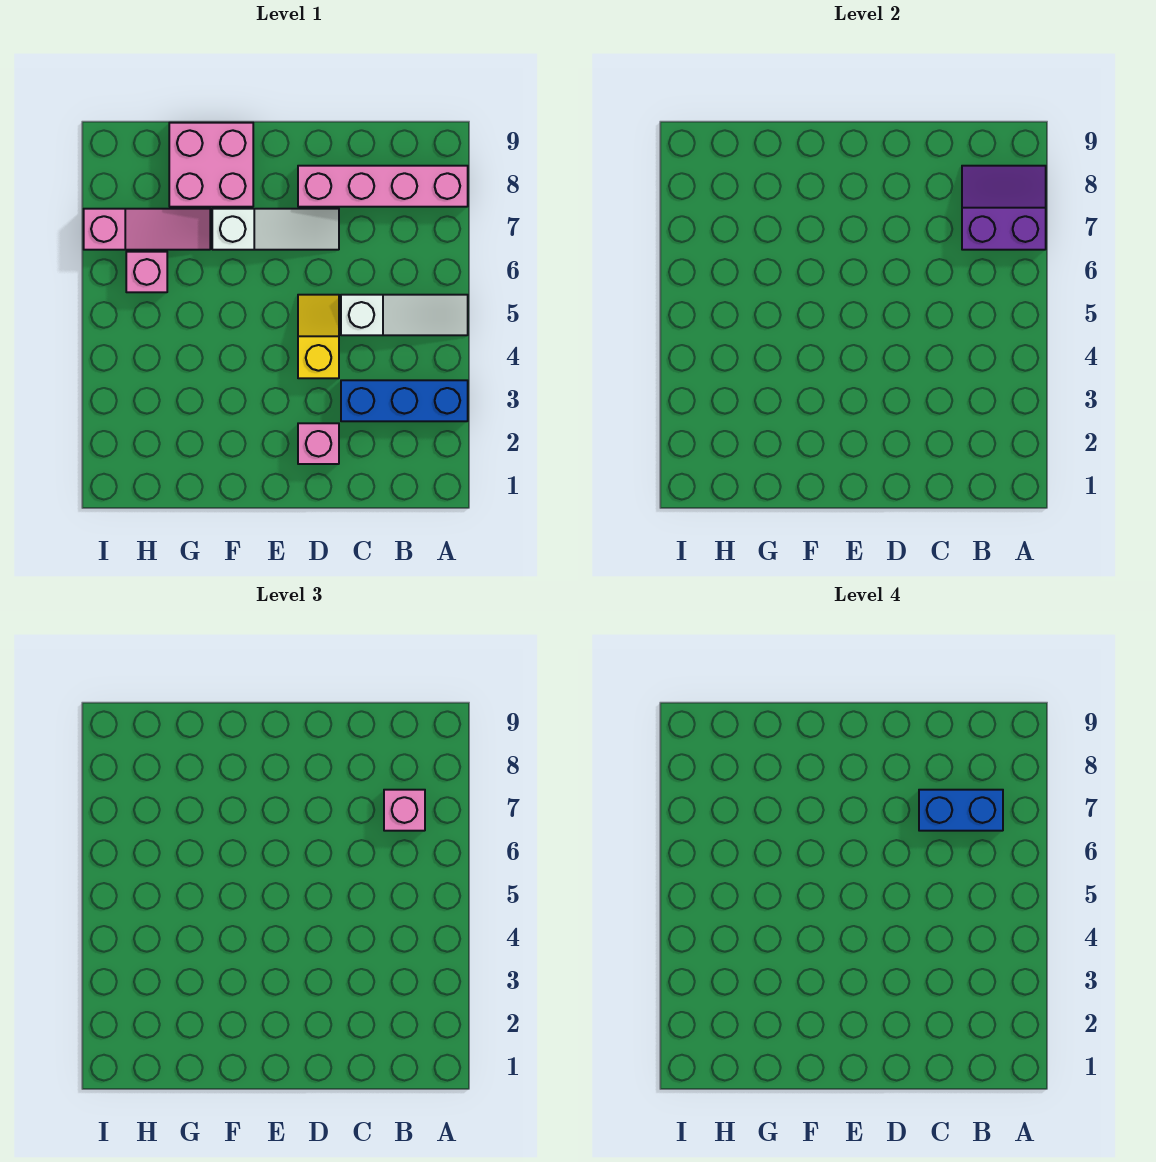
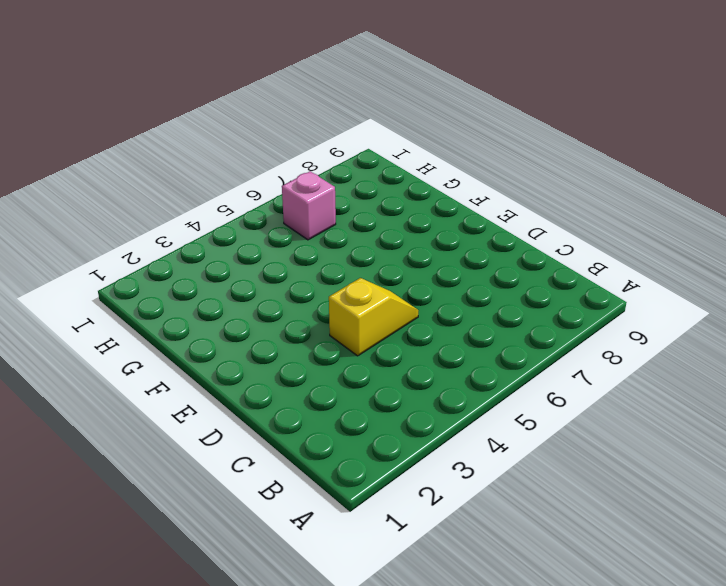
none -> blue brick A3:C3 level 1
none -> white slope A5:C5 level 1 top C
none -> pink brick A8:D8 level 1

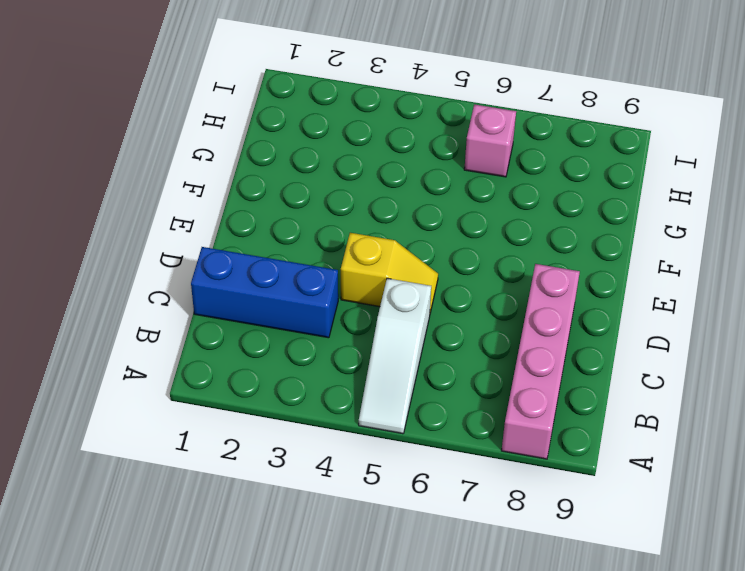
blue brick C1:C3 level 1 -> blue brick A3:C3 level 1
none -> pink brick D2 level 1
none -> white slope D7:F7 level 1 top F
none -> pink brick F8:G9 level 1

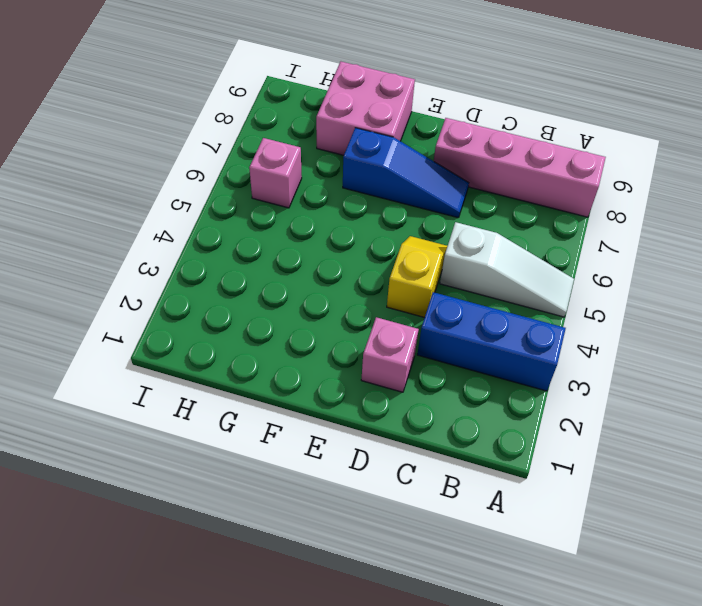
blue slope D7:F7 level 1 top F -> white slope D7:F7 level 1 top F
none -> pink slope G7:I7 level 1 top I
none -> purple slope A7:B8 level 2 top 7
none -> pink brick B7 level 3

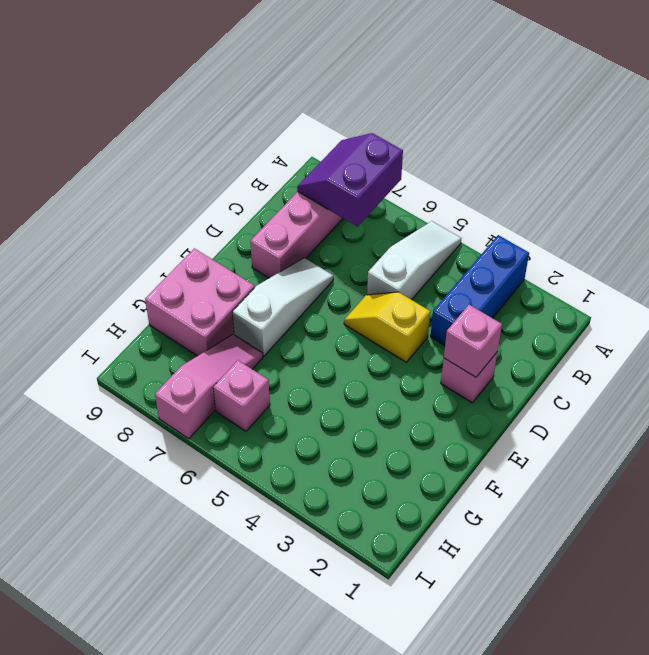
pink brick D2 level 2 -> pink brick B7 level 3
none -> blue brick B7:C7 level 4

